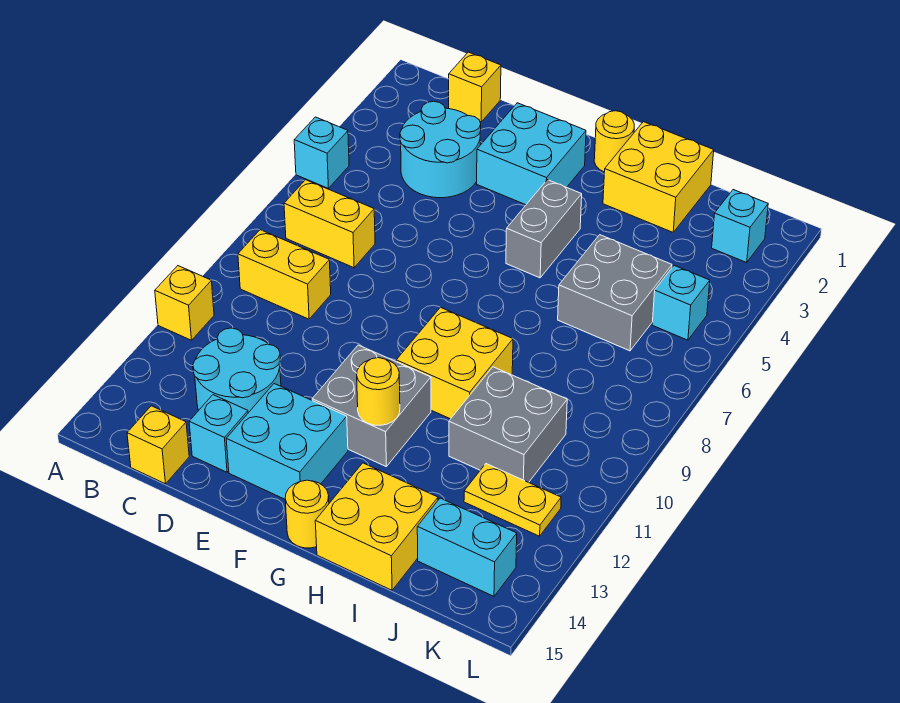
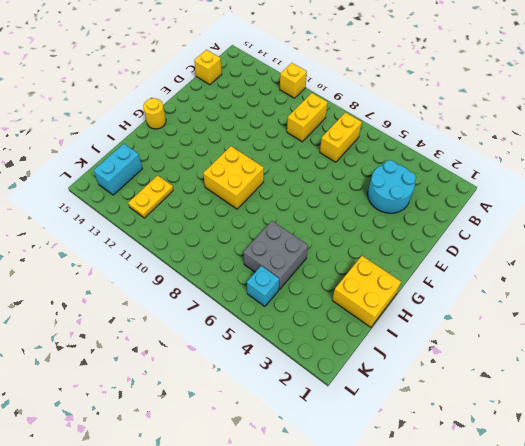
none -> cyan brick A5 level 1
none -> yellow brick C1 level 1
none -> cyan round brick C12:D13 level 1

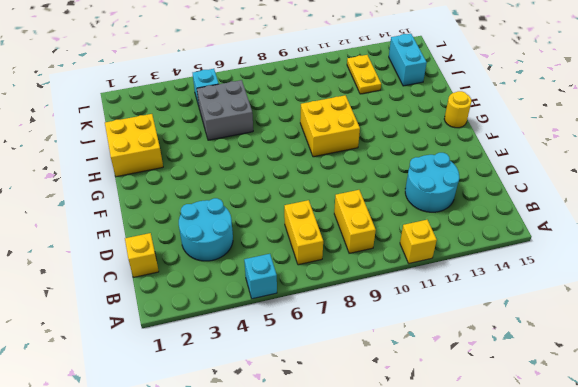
none -> yellow brick C15 level 1
none -> cyan brick D14 level 1
none -> cyan brick E2:F3 level 1

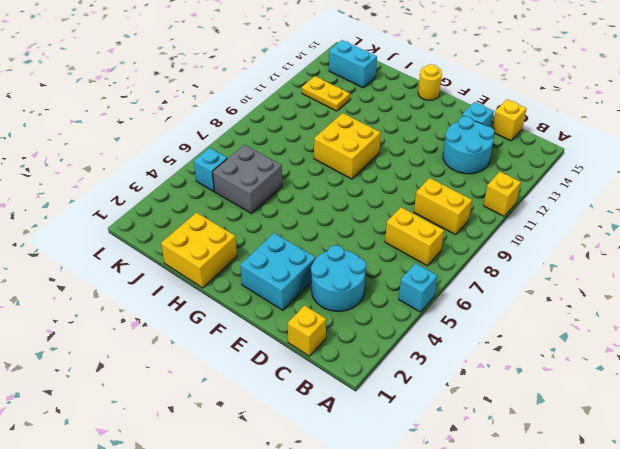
none -> cyan brick E13:F14 level 1
none -> grey brick F11:G12 level 1
none -> yellow round brick G1 level 1

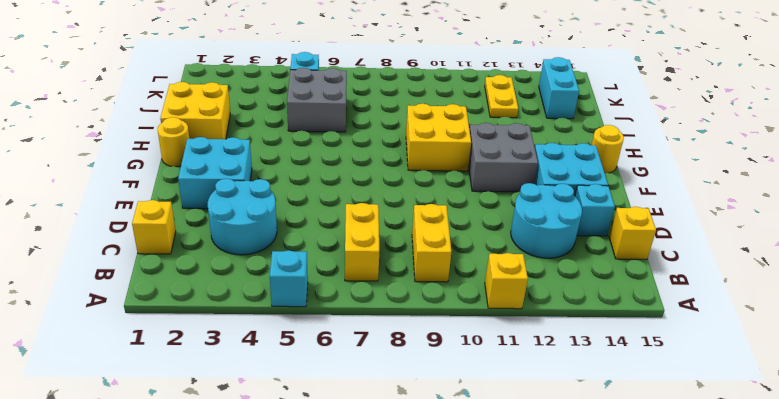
none -> grey brick G4:G5 level 1
none -> yellow brick H14:I15 level 1
none -> grey brick I10:J11 level 1

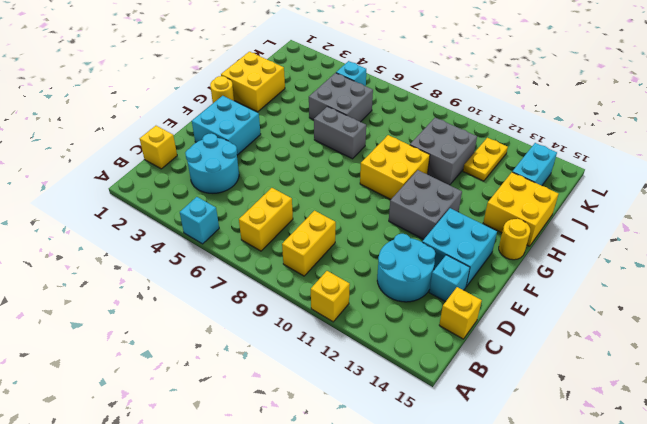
grey brick H6:H7 level 1 -> grey brick G4:G5 level 1
none -> cyan brick K2 level 1
none -> yellow round brick G12 level 2

